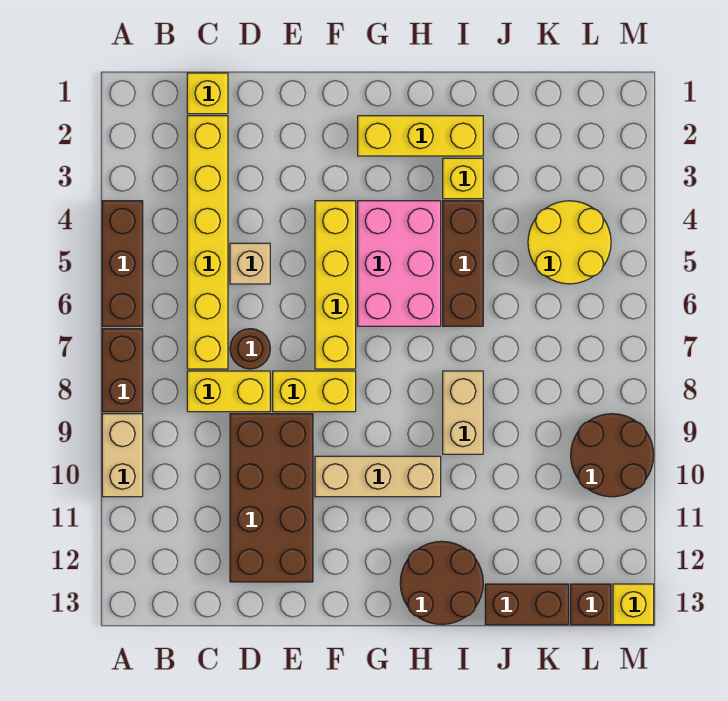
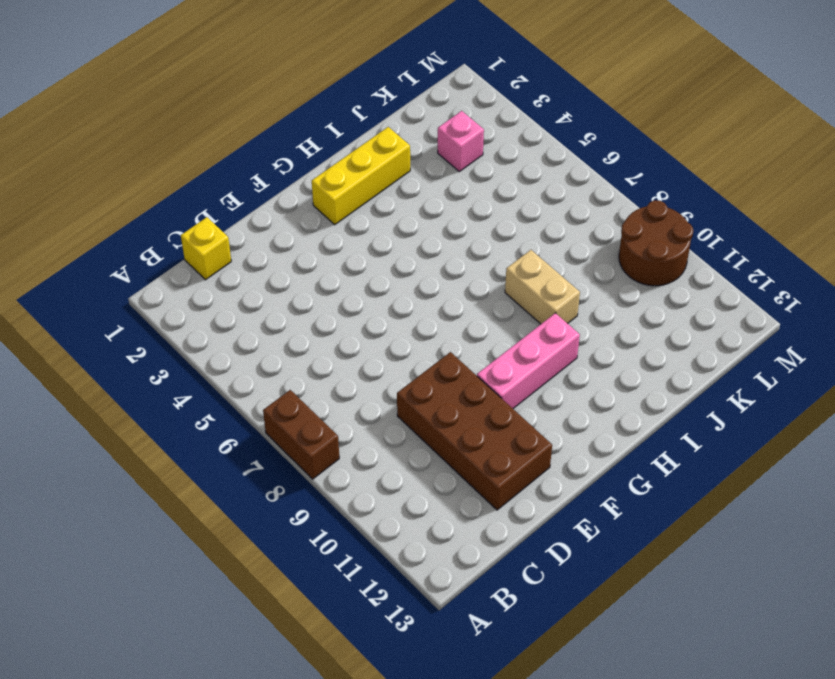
pink brick F10:H10 level 1 -> tan brick F10:H10 level 1
pink brick K3 level 1 -> none
none -> brown brick A4:A6 level 1
none -> tan brick A9:A10 level 1
none -> yellow brick C2:C7 level 1

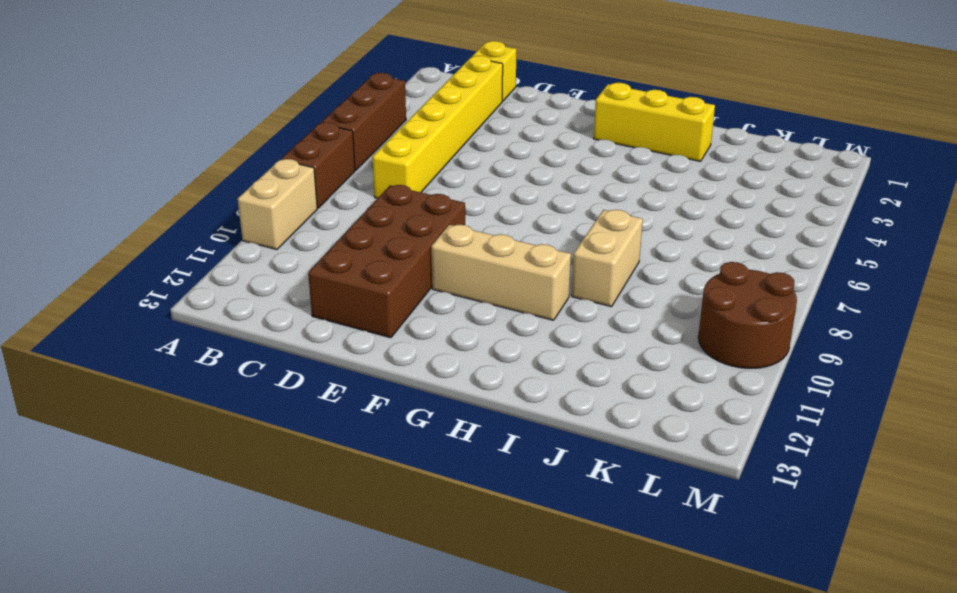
none -> yellow brick C8:D8 level 1
none -> tan brick D5 level 1
none -> brown round brick D7 level 1

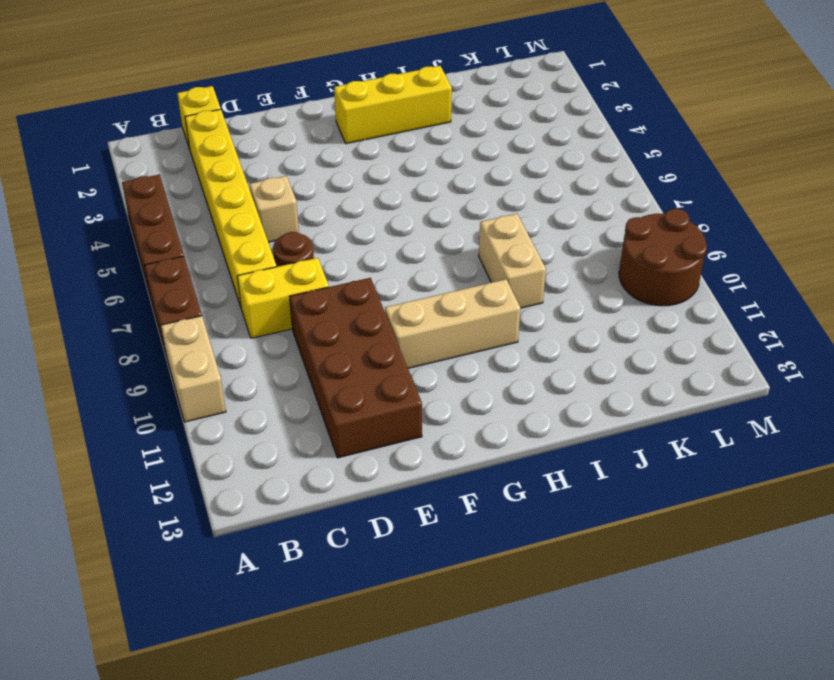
none -> yellow brick E8:F8 level 1
none -> yellow brick F4:F7 level 1
none -> pink brick G4:H6 level 1

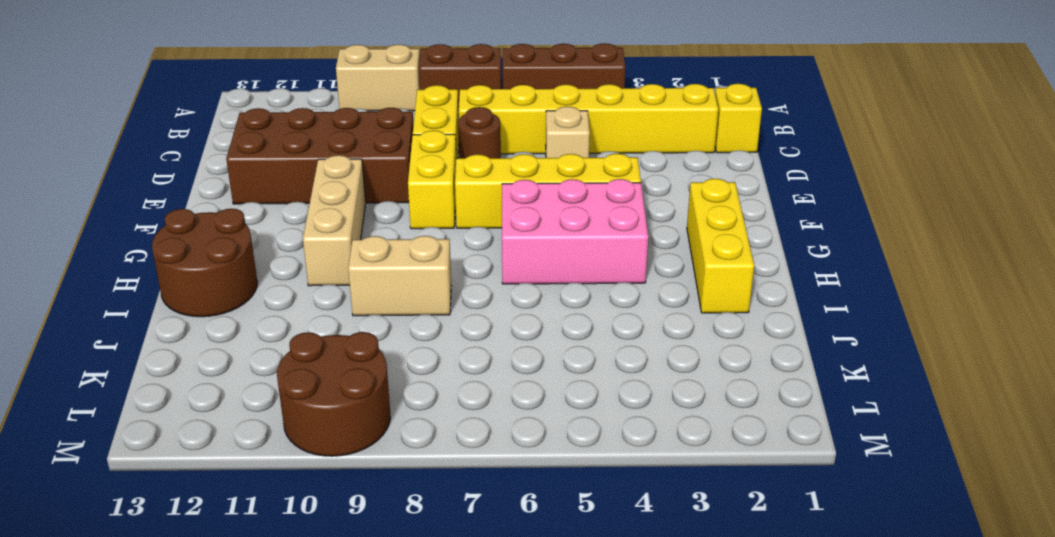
none -> yellow brick I3 level 1
none -> brown brick I4:I6 level 1
none -> brown brick J13:K13 level 1

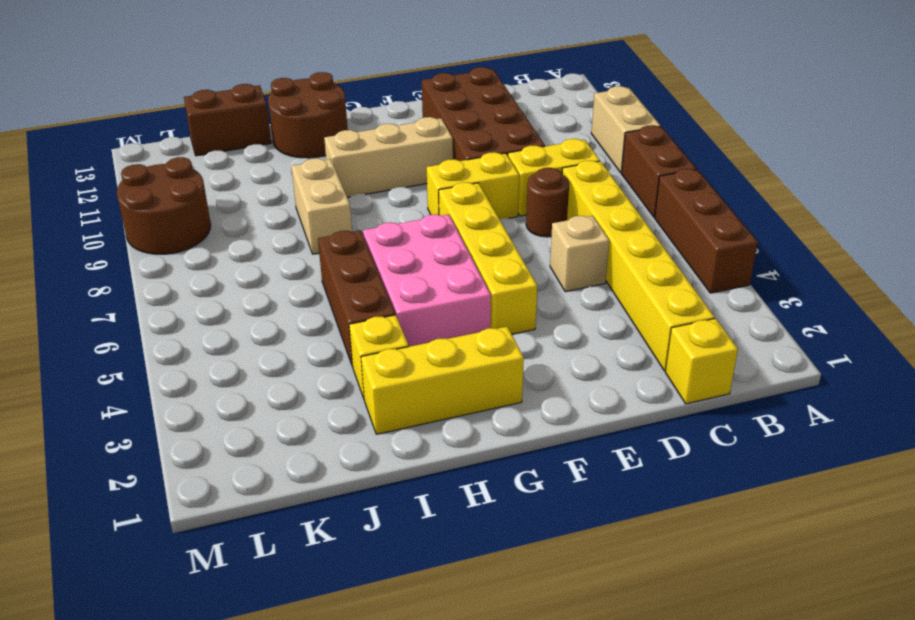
none -> yellow round brick K4:L5 level 1
none -> brown brick L13 level 1
none -> yellow brick M13 level 1

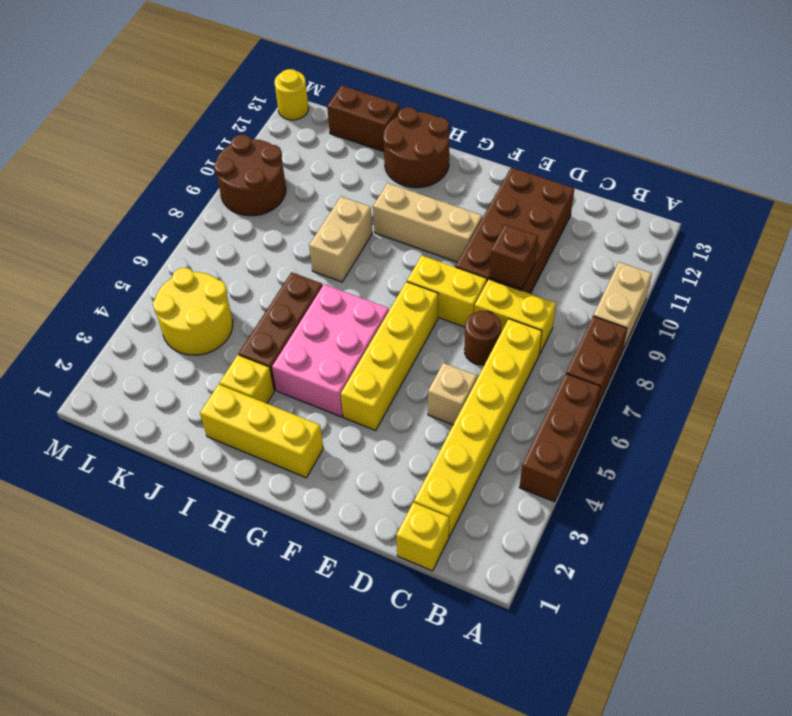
brown brick D9 level 2 -> brown brick L13 level 1
yellow round brick M13 level 1 -> yellow brick M13 level 1

